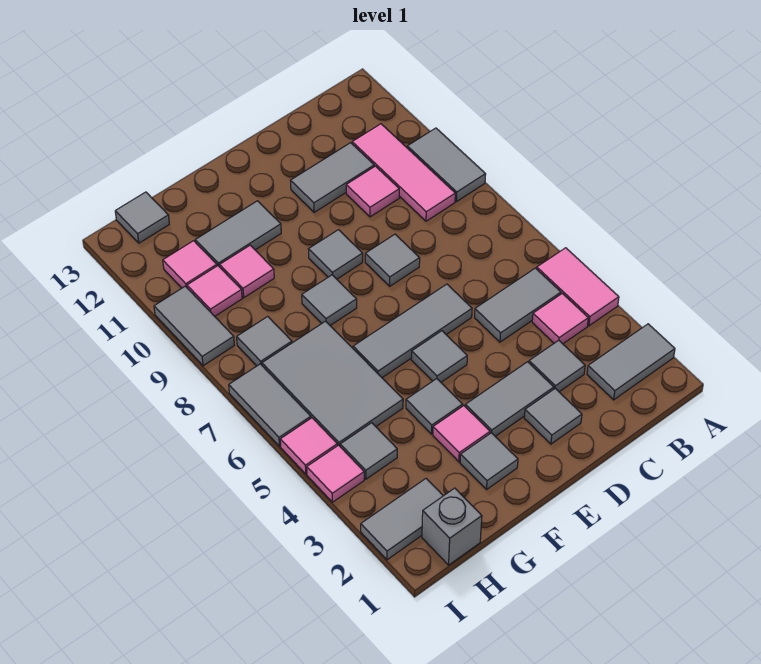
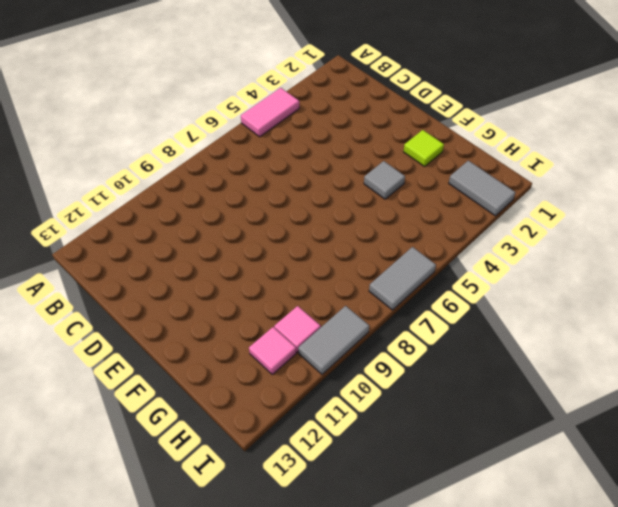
lime tile F2 level 1 -> grey tile F2 level 1
none -> grey tile A2:B2 level 1
none -> grey tile A9:A10 level 1
none -> pink tile B4 level 1
none -> grey tile B5:C5 level 1

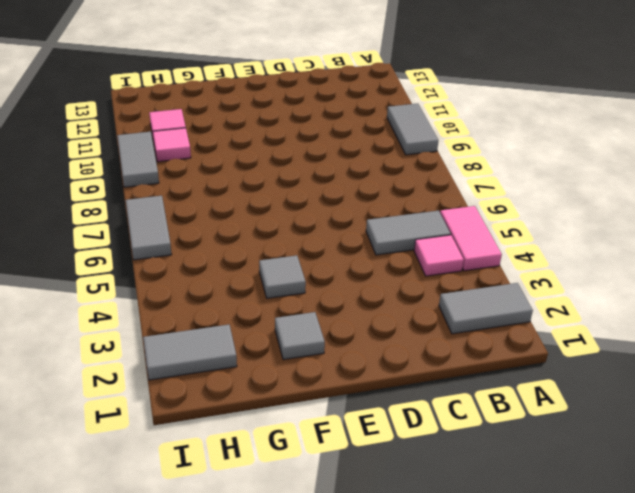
none -> pink tile B9:B11 level 1
none -> grey tile C3 level 1
none -> pink tile C10 level 1
none -> grey tile C11:D11 level 1

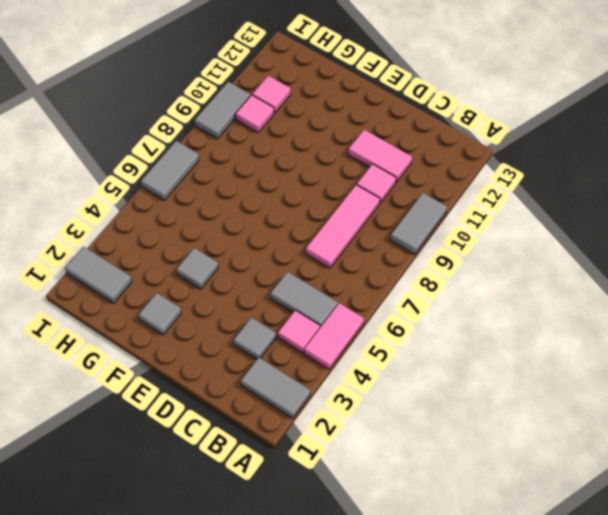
pink tile C7:C9 level 1 -> pink tile B9:B11 level 1
pink tile C11:D11 level 1 -> grey tile C11:D11 level 1
none -> grey tile D2 level 1
none -> grey tile D3:E3 level 1
none -> grey tile D6:F6 level 1
none -> grey tile D8 level 1

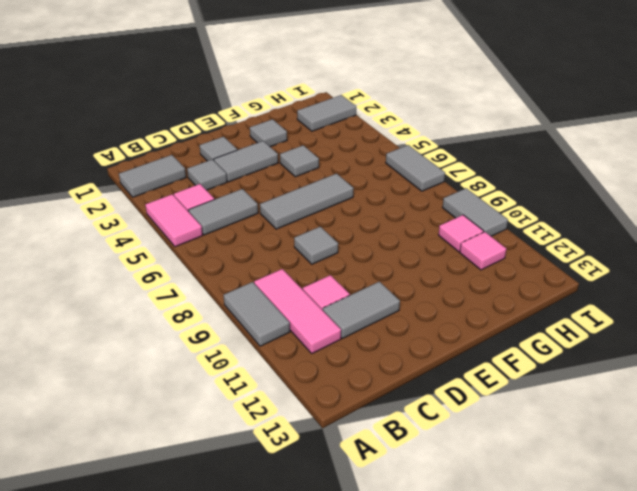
none -> grey tile E5 level 1
none -> grey tile E9 level 1
none -> pink tile F3 level 1
none -> grey tile F8 level 1

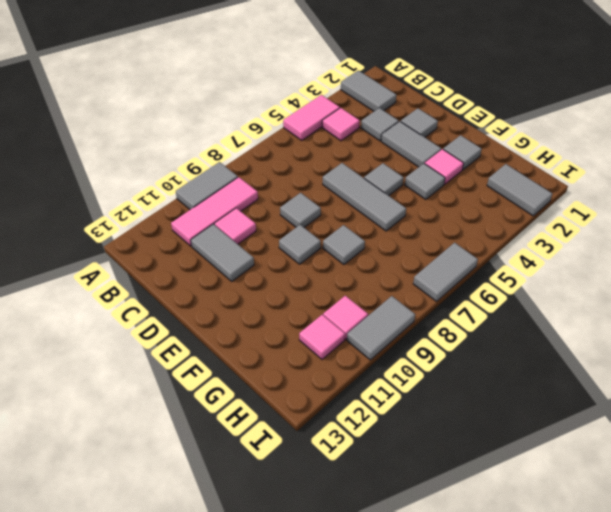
none -> grey tile B5:C5 level 1
none -> grey tile F11:G11 level 1
none -> grey tile G5:H7 level 1
none -> pink tile G10 level 1

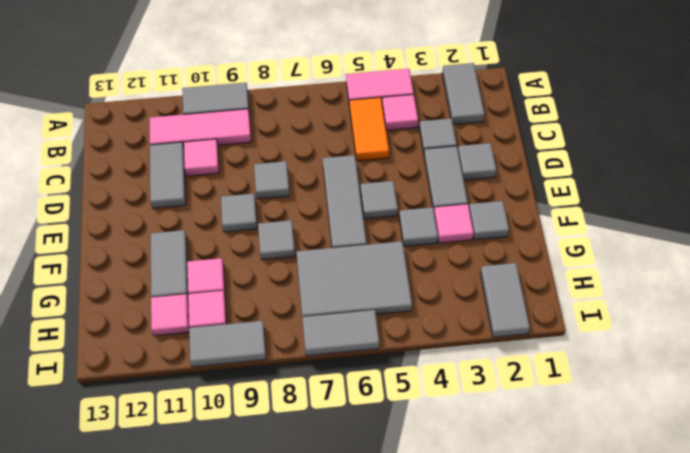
orange tile B5:C5 level 1 -> grey tile B5:C5 level 1
none -> grey brick H1 level 1
none -> grey tile H4 level 1
none -> grey tile H8 level 1
none -> grey tile H13 level 1

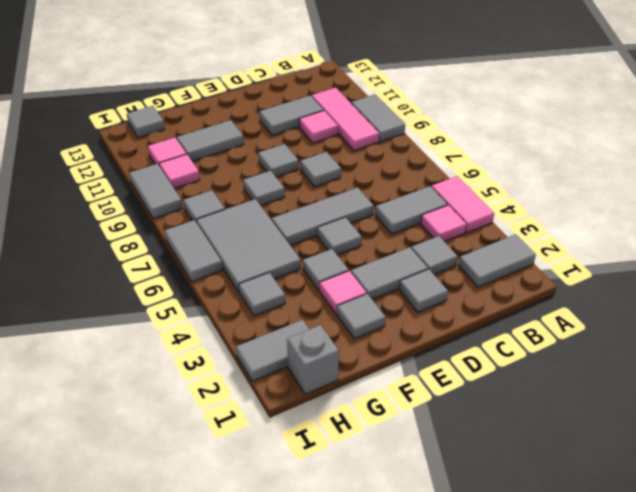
none -> pink tile G10 level 1
none -> pink tile I4 level 1
none -> pink tile I5 level 1

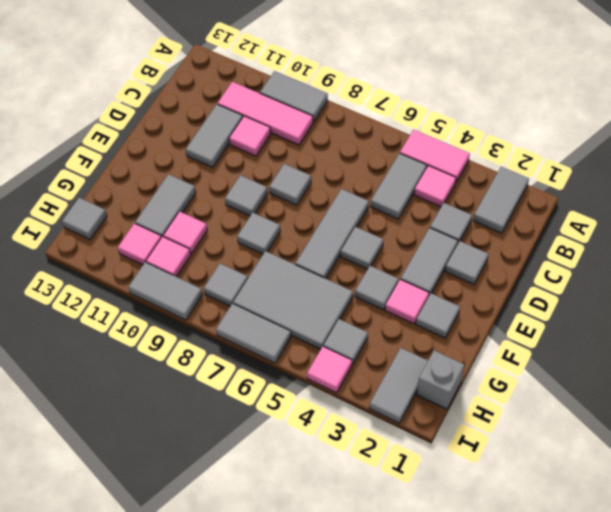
none -> pink tile I5 level 1

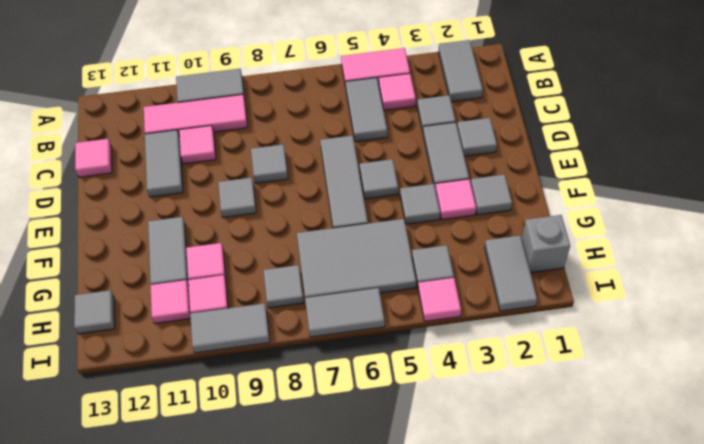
pink tile C13 level 1 -> pink tile I5 level 1
none -> grey tile F8 level 1

